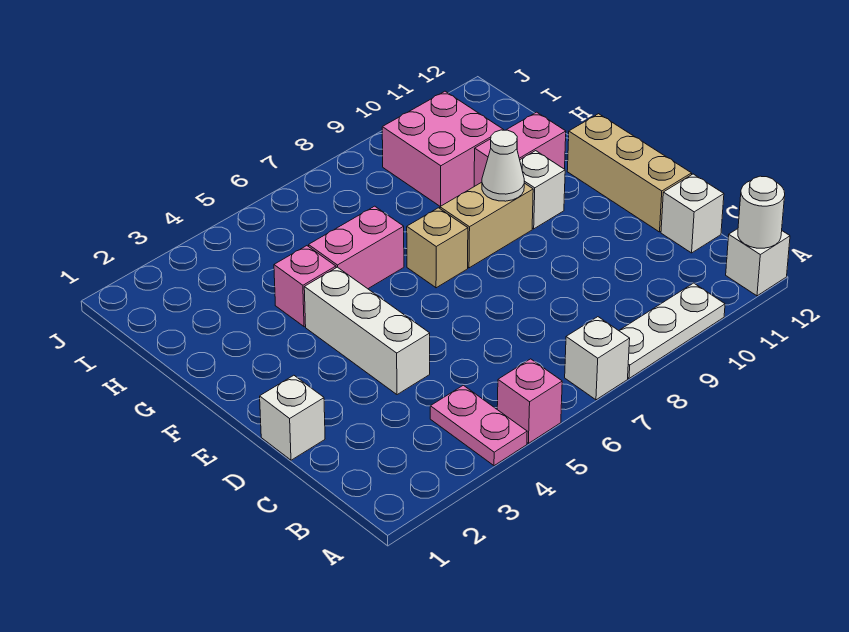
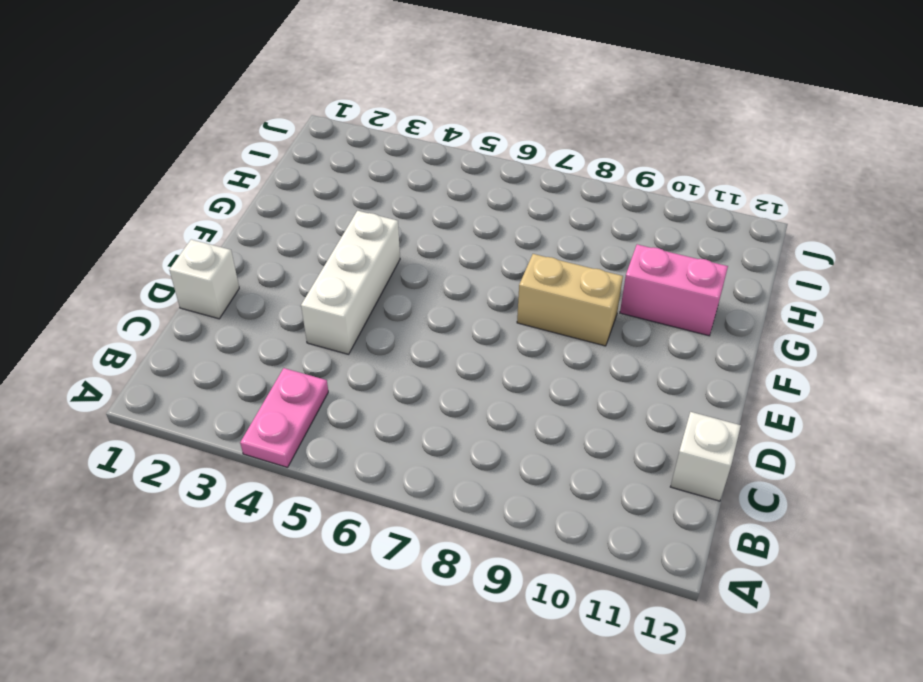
none -> pink brick A5 level 1
none -> white brick A7 level 1
none -> white plate A8:A10 level 1

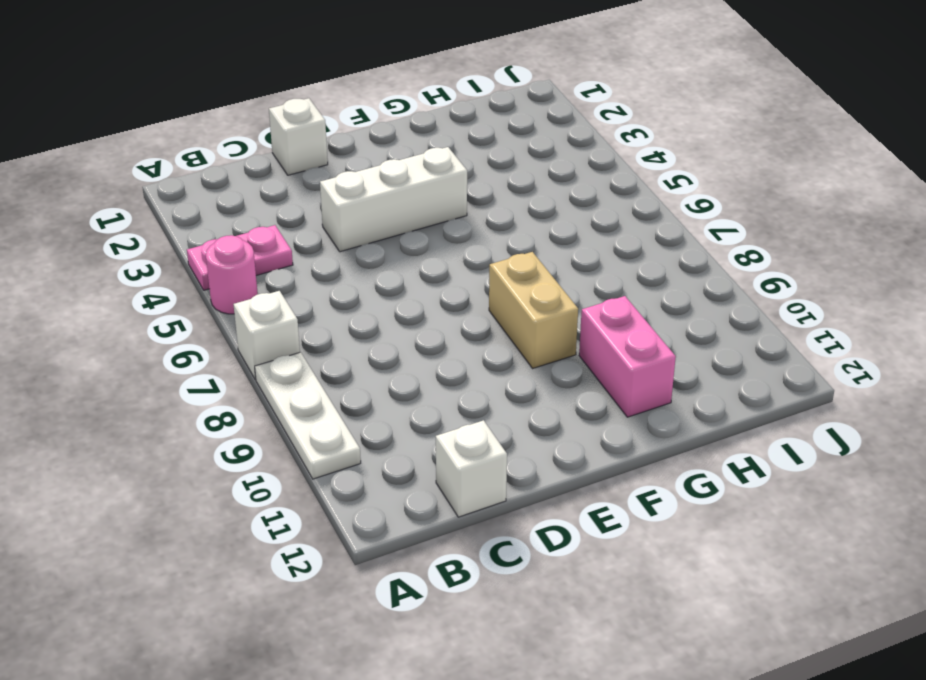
pink round brick A5 level 1 -> pink brick A5 level 1
none -> white brick A12 level 1
none -> tan brick D12:F12 level 1
none -> tan brick F7 level 1

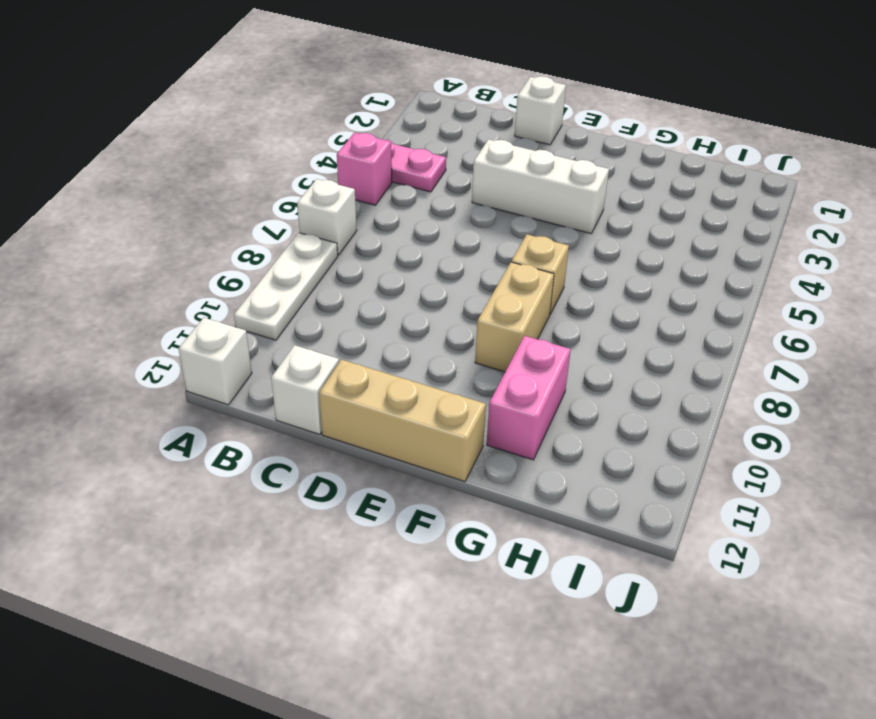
none -> white brick F10 level 1
none -> pink brick G4 level 1
none -> pink brick G5:G6 level 1

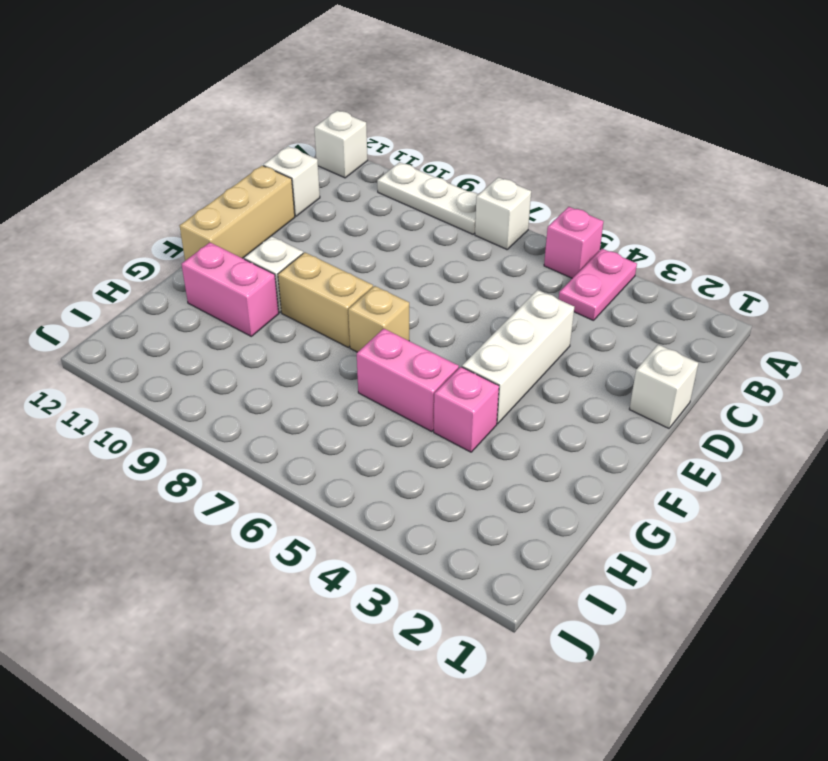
none -> pink brick H9:I10 level 1
none -> white round brick A12 level 2
none -> white cone F9 level 2

